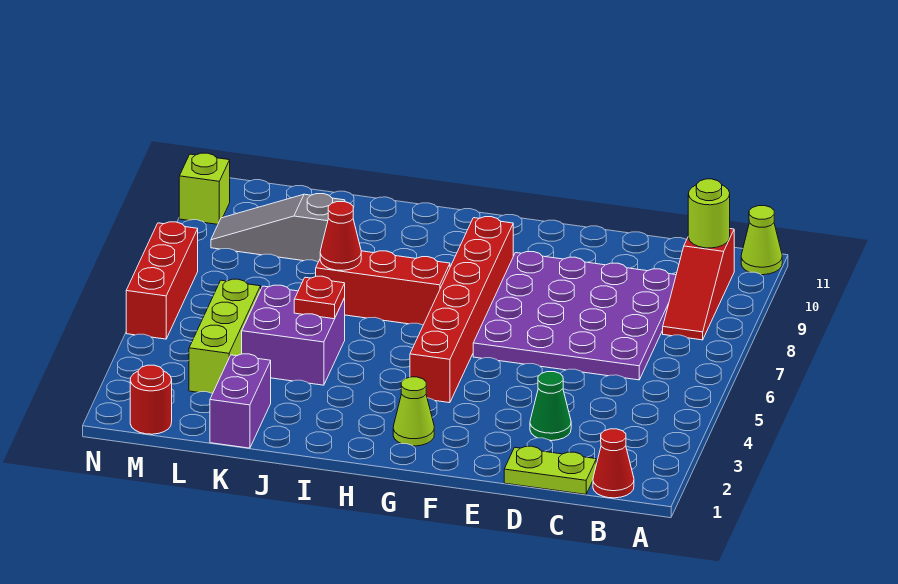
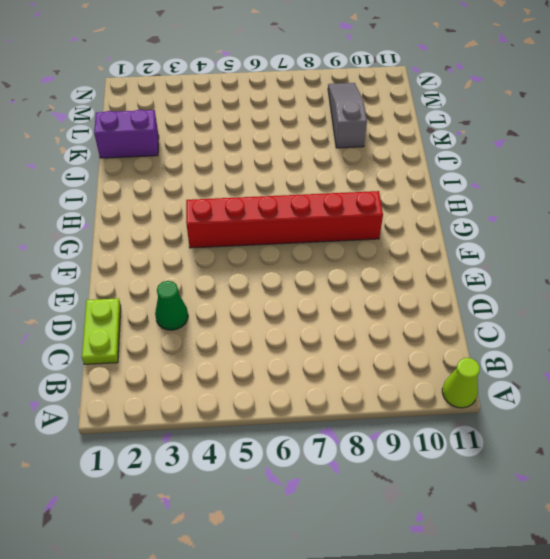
none -> red cone B1 level 1
none -> red slope B8:B10 level 1 top 10
none -> purple plate C6:F9 level 1

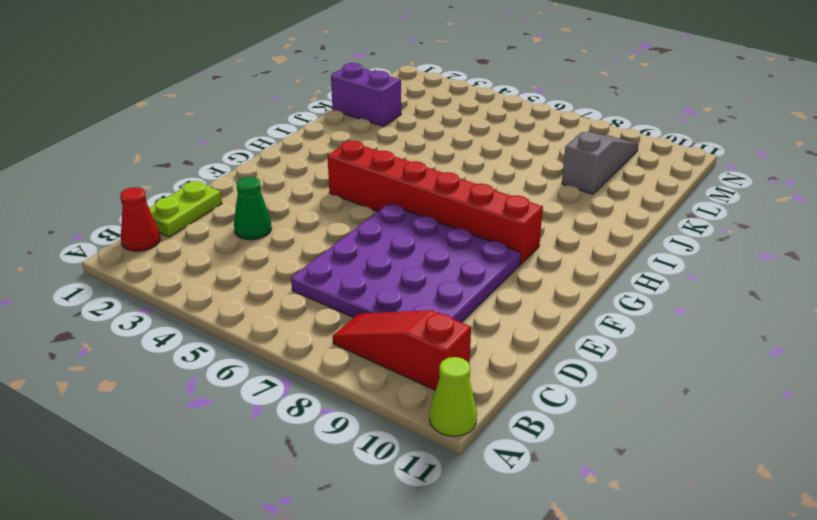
none -> lime cone G2 level 1
none -> red brick H7:J7 level 1
none -> purple brick J4:K5 level 1

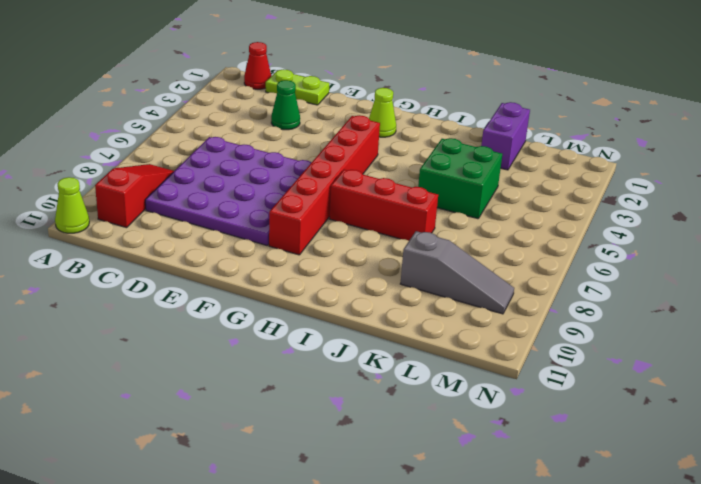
green brick J4:K5 level 1 -> purple brick J4:K5 level 1
none -> lime brick L3:L5 level 1
none -> red round brick M1 level 1
none -> red brick N5:N7 level 1

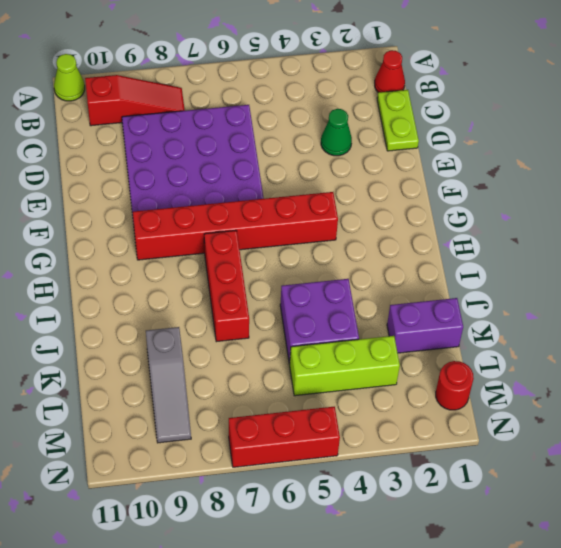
none -> lime cone G2 level 1
none -> lime brick N10 level 1
none -> lime round brick B10 level 2

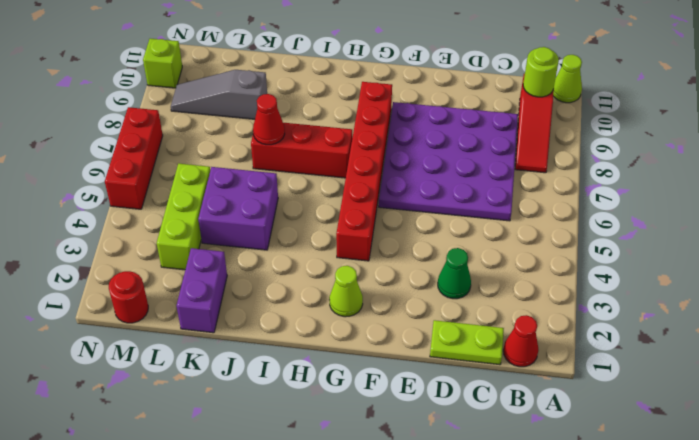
none -> red plate J5 level 2

